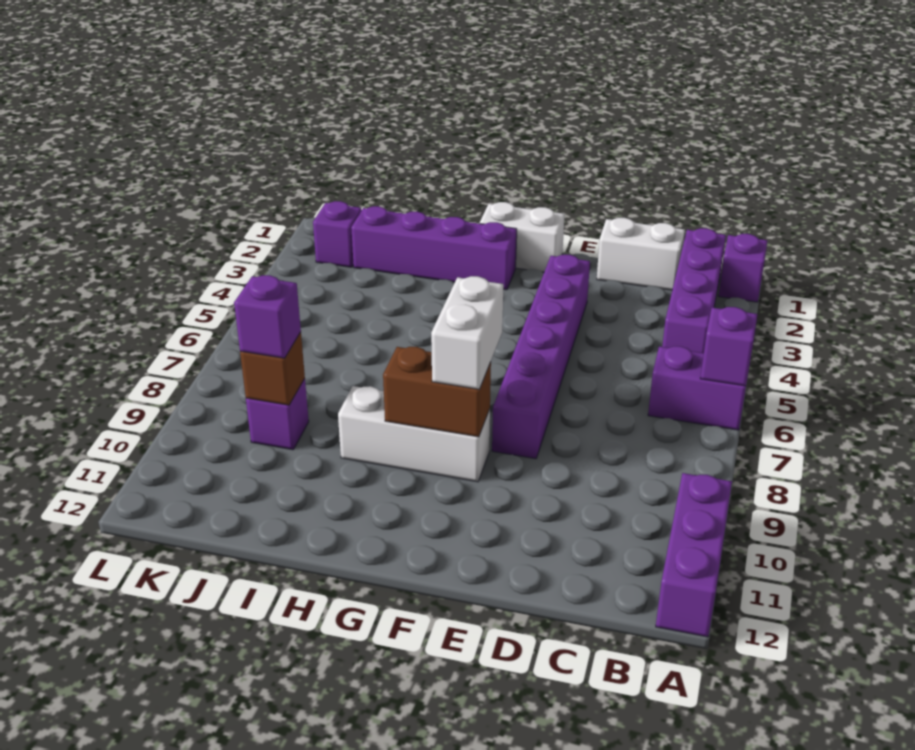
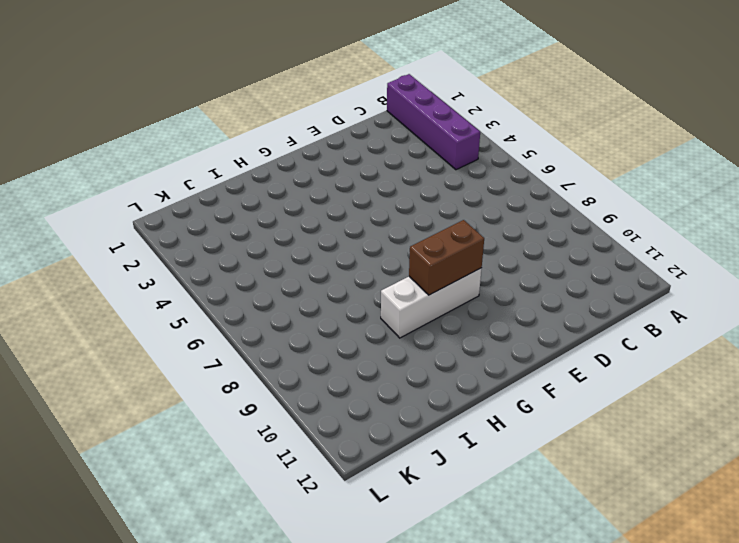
none -> purple brick A1 level 1
none -> purple brick A6:B6 level 1
none -> purple brick A10:A12 level 1

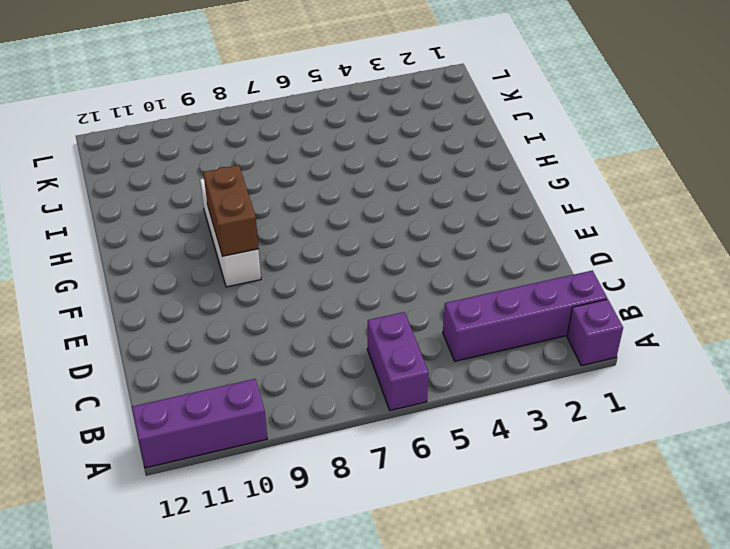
none -> white brick C1:D1 level 1
none -> purple brick E3:E8 level 1
none -> white brick F1:G1 level 1

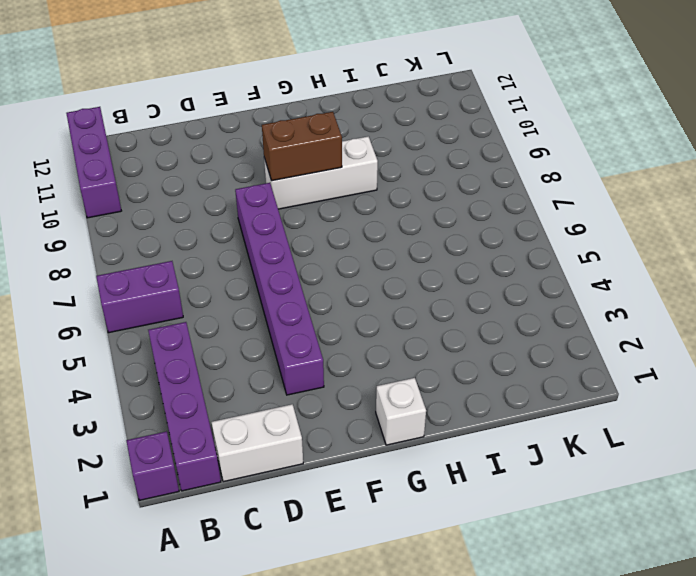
white brick G1 level 1 -> white brick F1:G1 level 1
none -> purple brick G2:J2 level 1
none -> purple brick J9 level 1
none -> purple brick K2 level 1

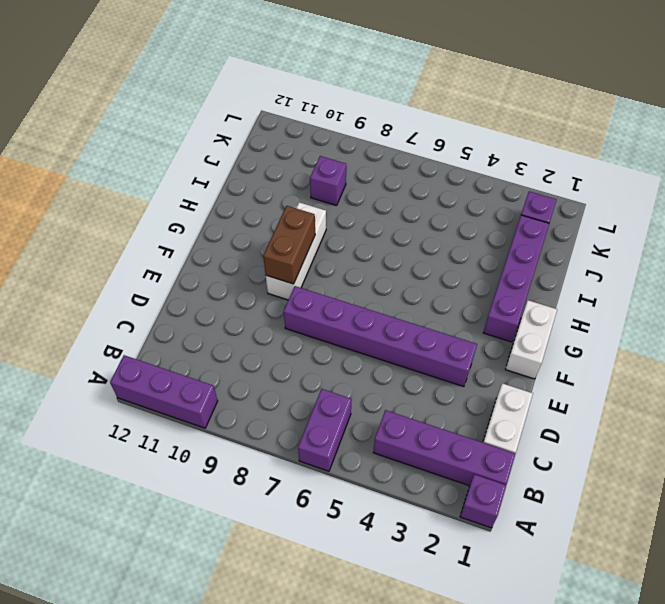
none -> purple brick A6 level 2
none -> brown brick J9 level 2
none -> white brick F8:F9 level 3

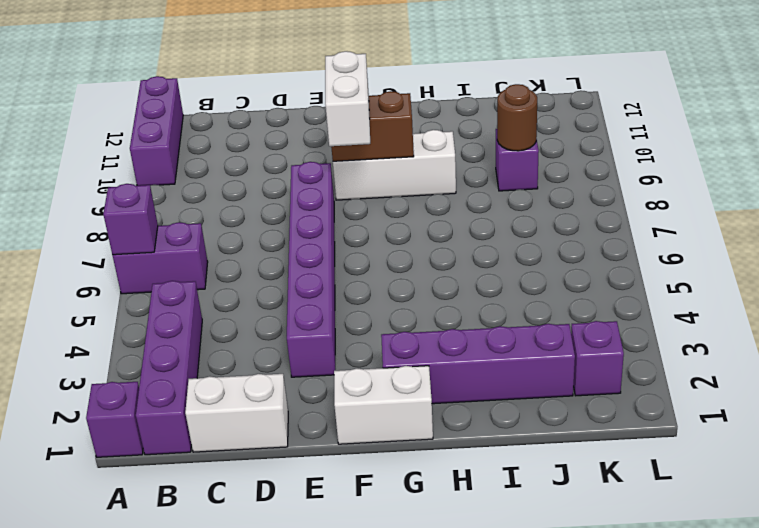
brown round brick J9 level 2 -> brown brick J9 level 2
none -> purple brick J9 level 3

